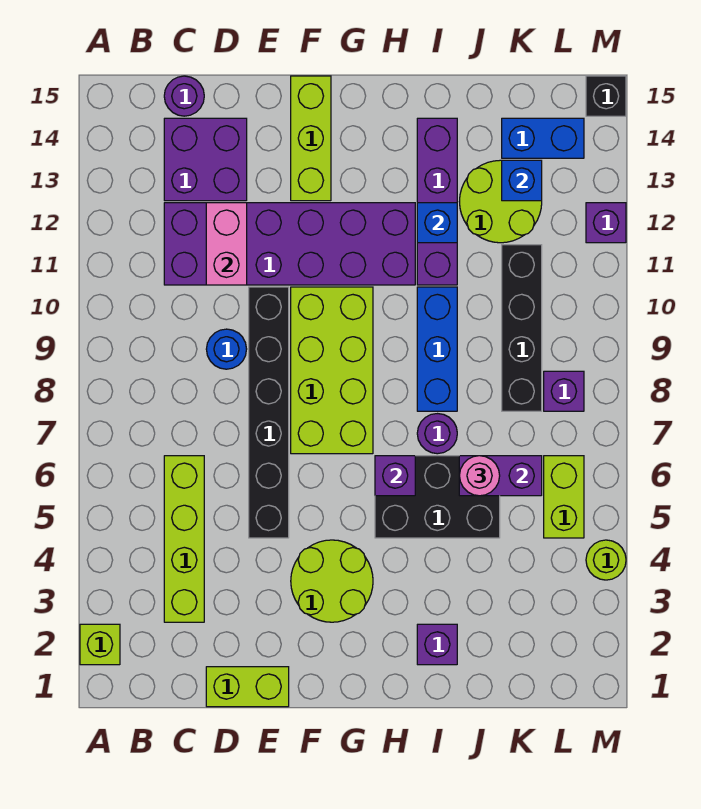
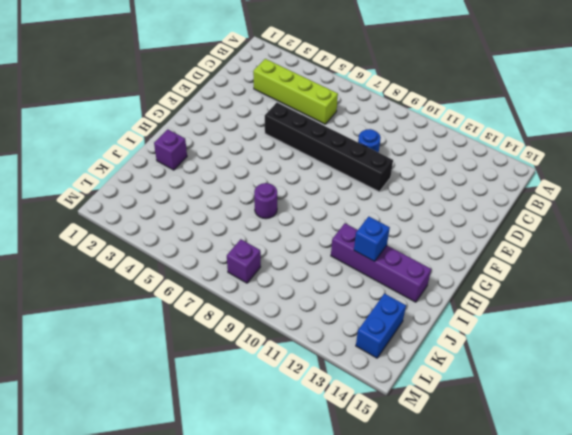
none -> lime brick A2 level 1
none -> purple brick C11:H12 level 1
none -> purple brick C13:D14 level 1
none -> purple round brick C15 level 1

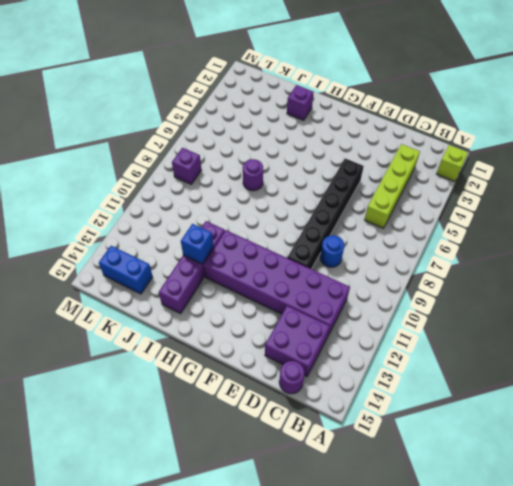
none -> lime brick D1:E1 level 1
none -> lime round brick F3:G4 level 1
none -> lime brick F7:G10 level 1
none -> lime brick F13:F15 level 1

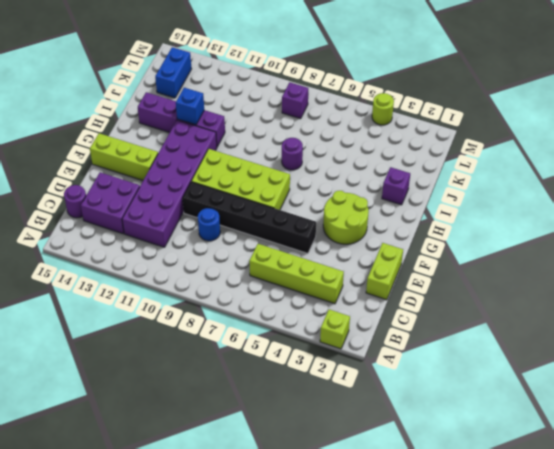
none -> black brick H5:J6 level 1
none -> blue brick I8:I10 level 1
none -> lime round brick J12:K13 level 1
none -> black brick K8:K11 level 1

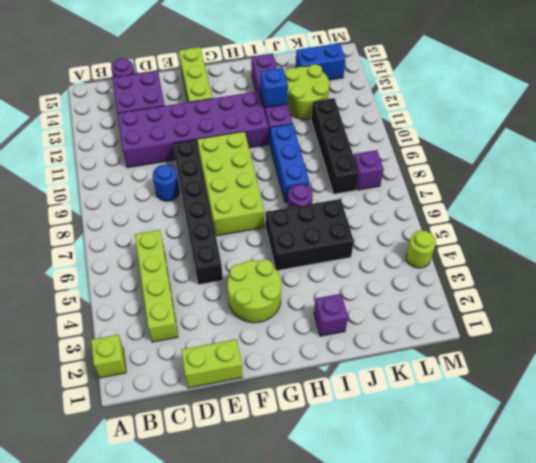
none -> lime brick L5:L6 level 1
none -> purple brick M12 level 1
none -> black brick M15 level 1
none -> pink brick D11:D12 level 2

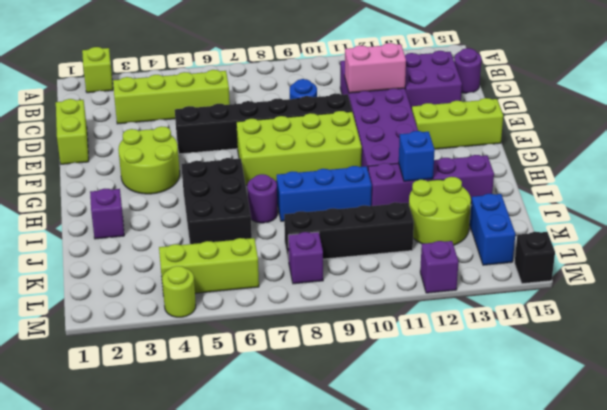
lime brick L4:L6 level 1 -> lime brick L5:L6 level 1
none -> purple brick H6 level 2
none -> purple brick J6:K6 level 2
none -> blue brick K13 level 2
none -> pink round brick J6 level 3

